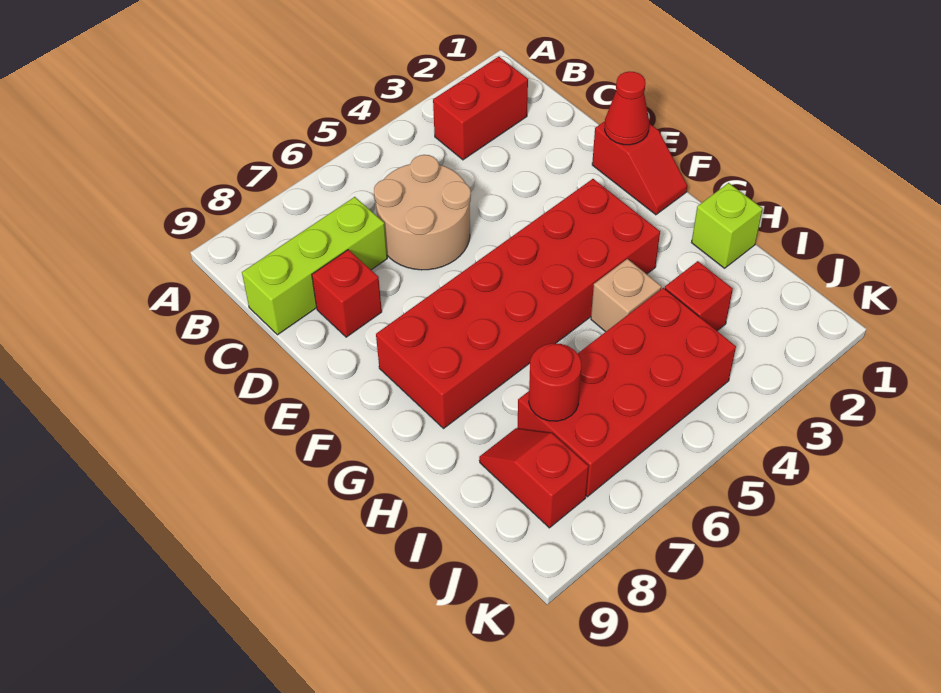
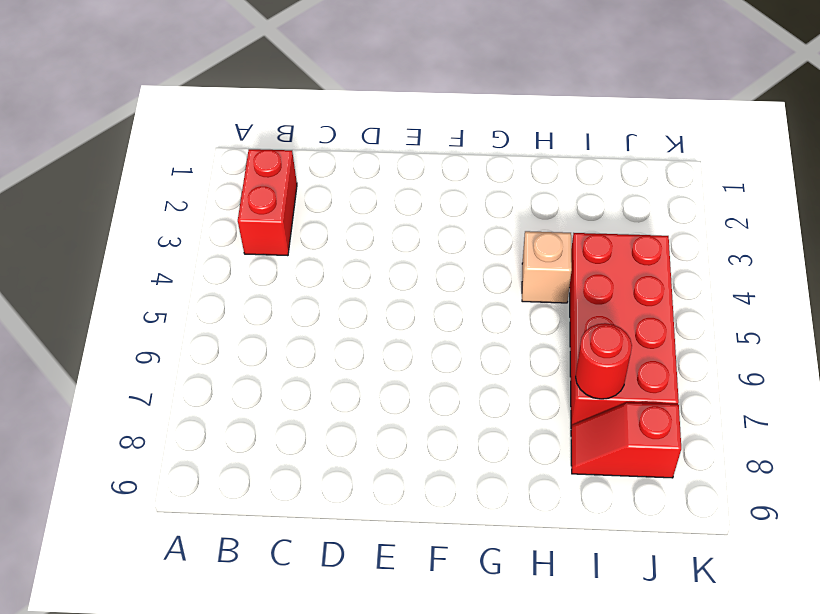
none -> tan round brick C5:D6 level 1
none -> lime brick C7:C9 level 1
none -> red brick D8 level 1

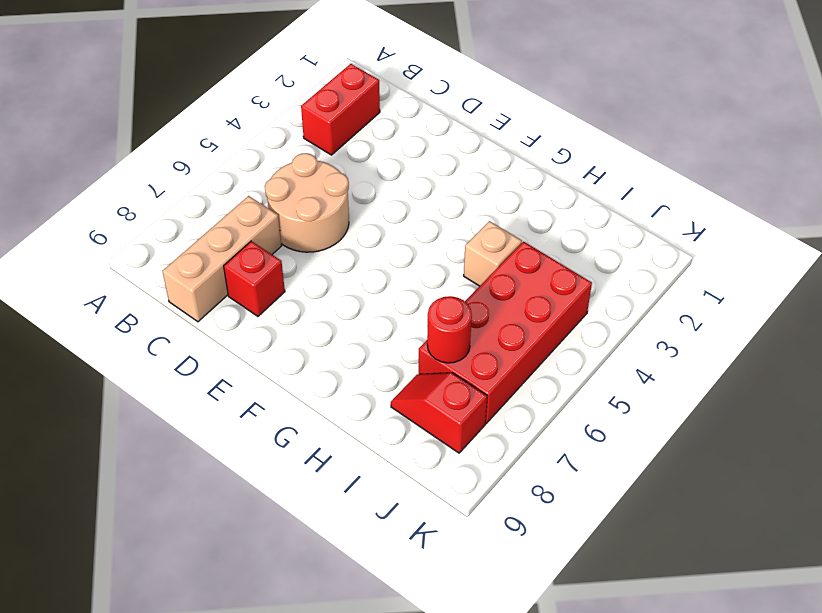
tan brick C7:C9 level 1 -> lime brick C7:C9 level 1
none -> red slope E1:F1 level 1 top E
none -> red brick F3:G8 level 1
none -> lime brick H1 level 1

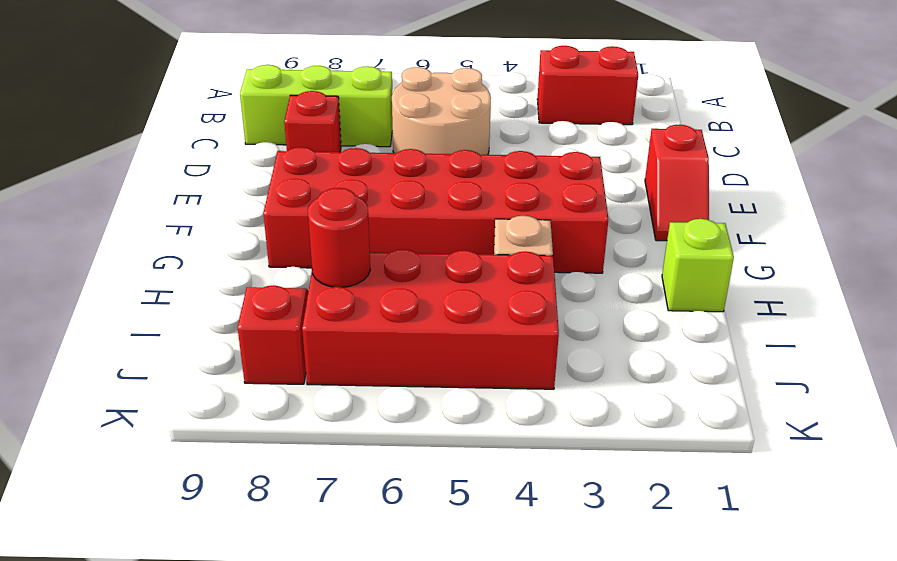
none -> red brick I3 level 1
none -> red cone E1 level 2

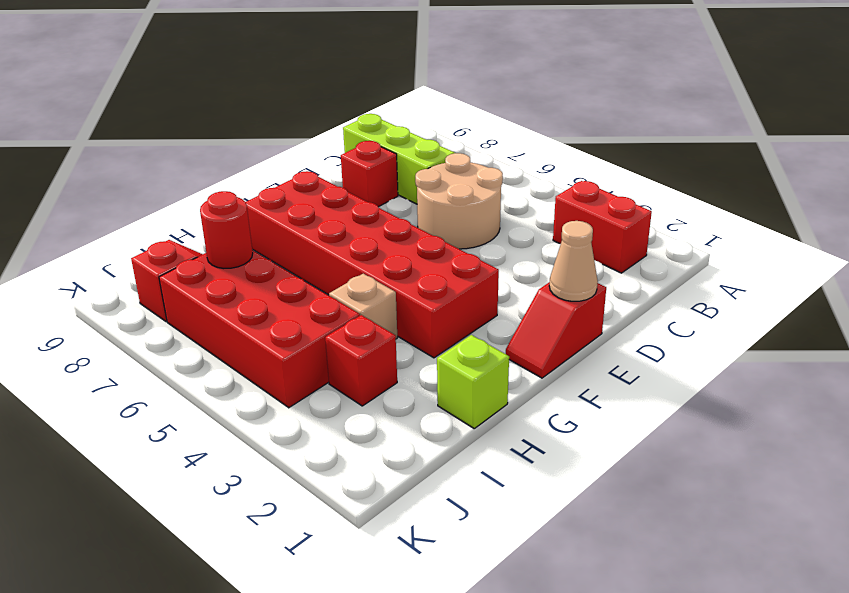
tan cone E1 level 2 -> red cone E1 level 2

